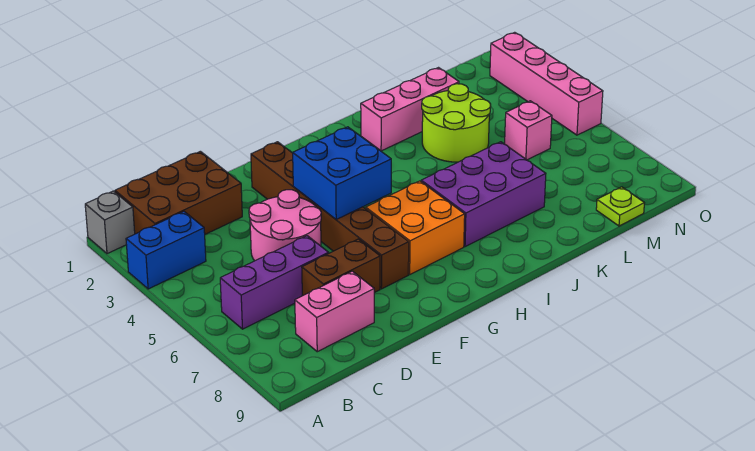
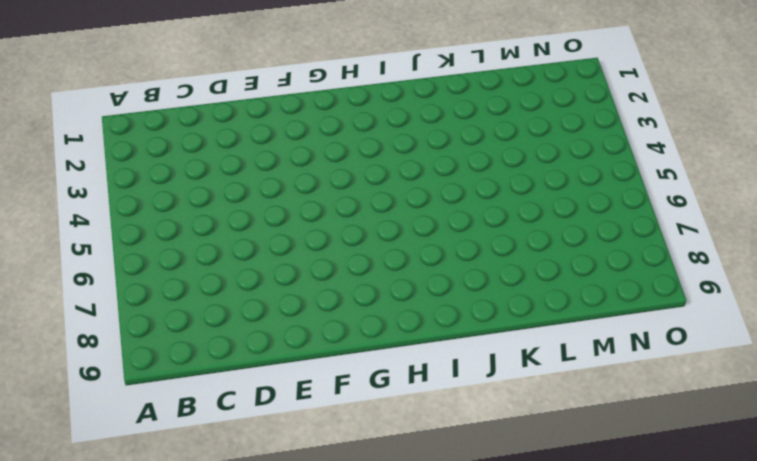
none -> grey brick A1 level 1
none -> blue brick A3:B3 level 1
none -> brown brick B1:D2 level 1

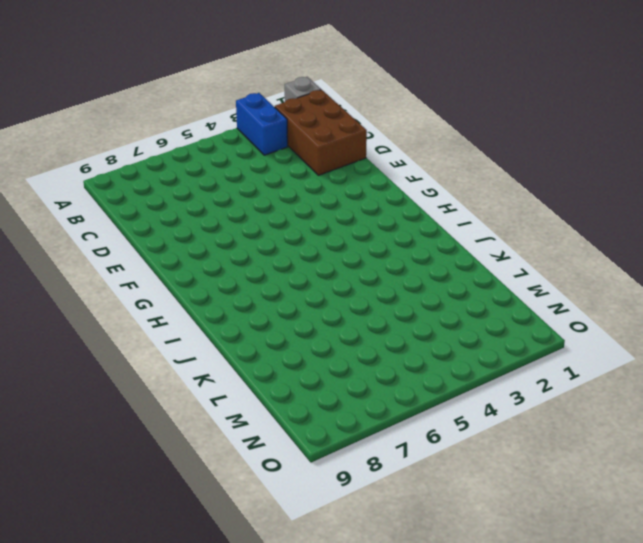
none -> purple brick B6:D6 level 1
none -> pink brick C8:D8 level 1
none -> pink round brick D4:E5 level 1

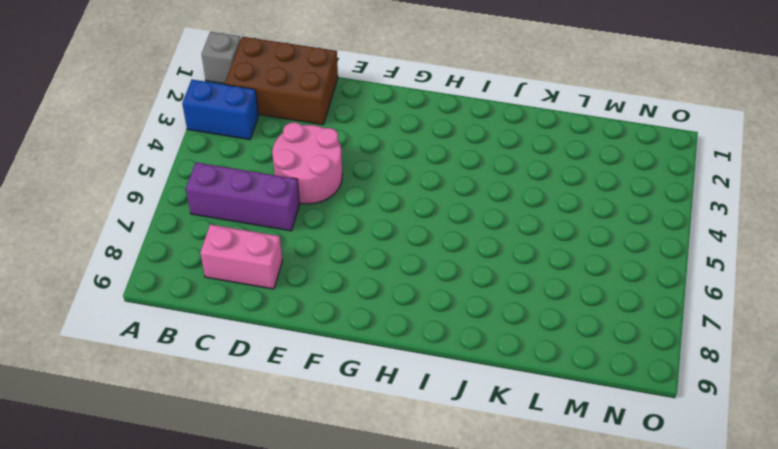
none -> brown brick D7:E7 level 1
none -> brown brick F2:F7 level 1
none -> orange brick G6:H7 level 1

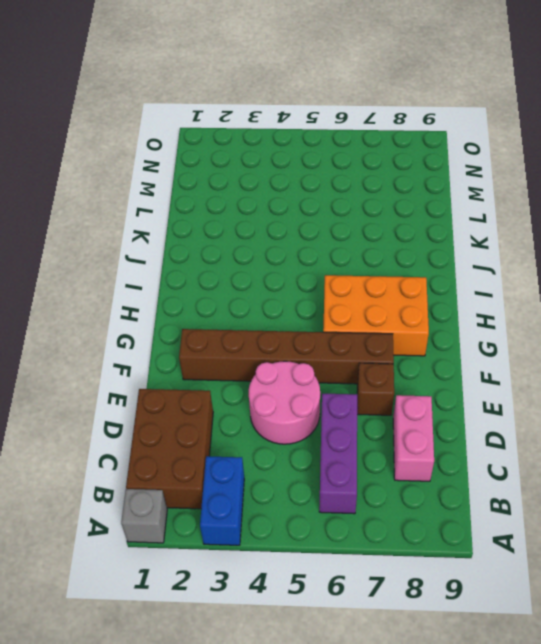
brown brick E7 level 1 -> brown brick D7:E7 level 1
orange brick G6:H8 level 1 -> orange brick G6:H7 level 1
none -> purple brick I6:K7 level 1
none -> pink brick J2:L2 level 1
none -> lime round brick K3:L4 level 1

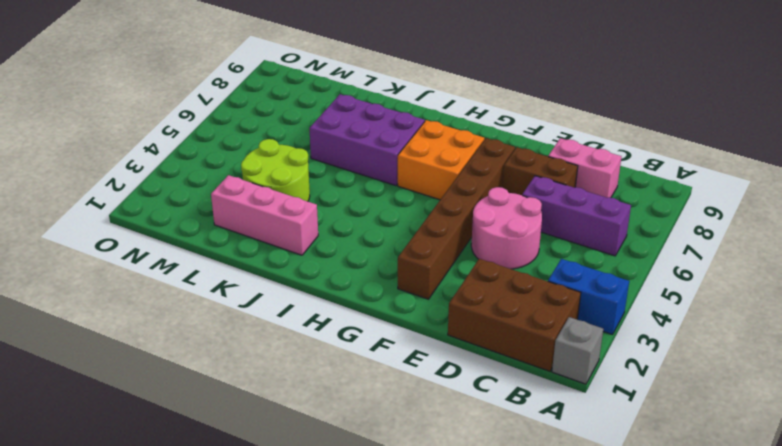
none -> pink brick M5 level 1
none -> lime plate M9 level 1
none -> pink brick O2:O5 level 1

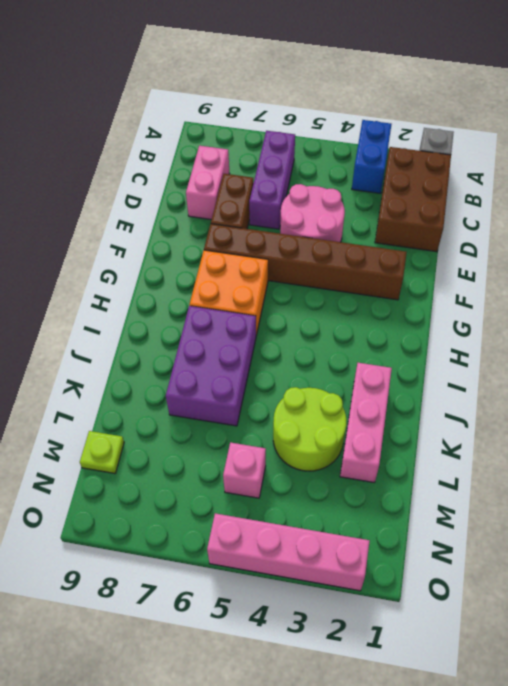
none -> blue brick F4:G5 level 2

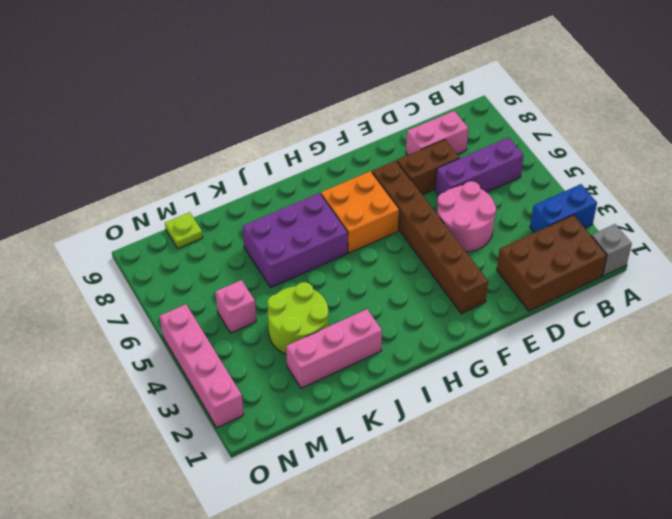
none -> blue brick F4:G5 level 2

